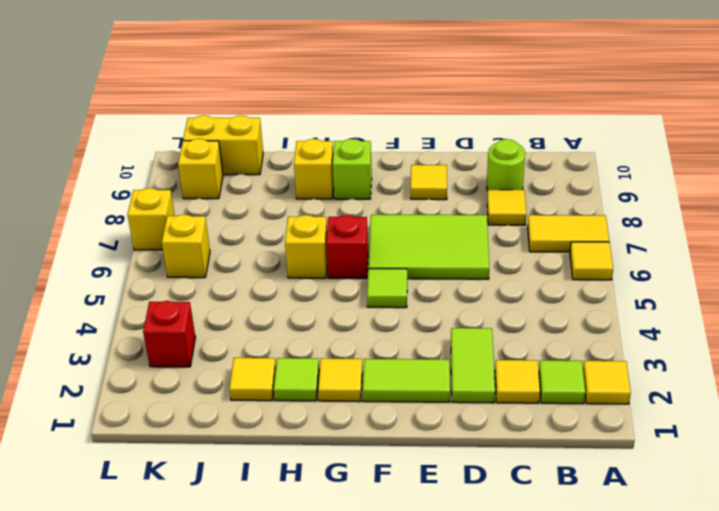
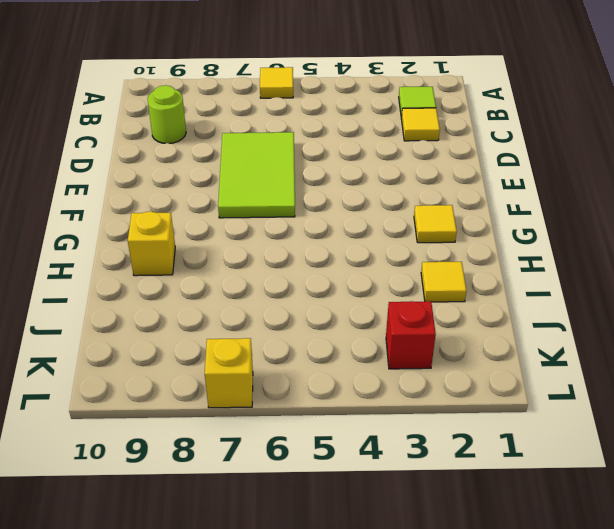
none -> yellow tile A2 level 1
none -> yellow tile A7:B7 level 1
none -> yellow tile C8 level 1

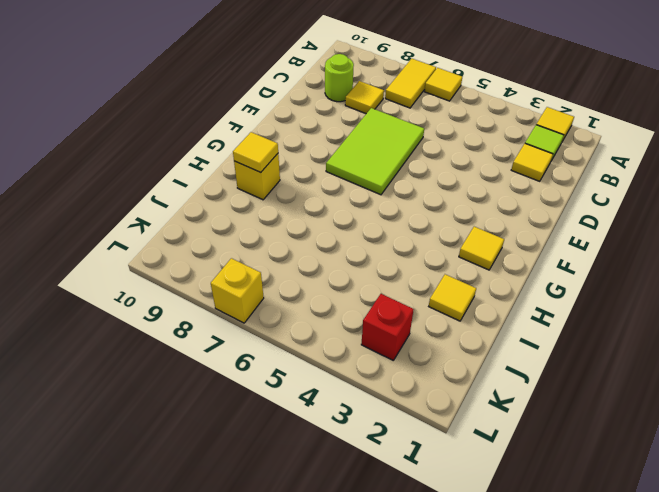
yellow tile H9 level 2 -> yellow tile E9 level 1
none -> lime tile D2:D3 level 1
none -> lime tile E2:F2 level 1
none -> lime tile F5 level 1

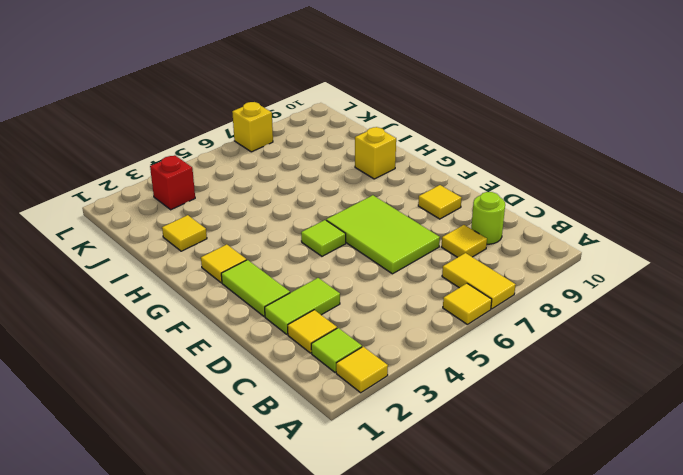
none -> red brick G6 level 1
none -> lime brick G9 level 1
none -> lime tile H2 level 1

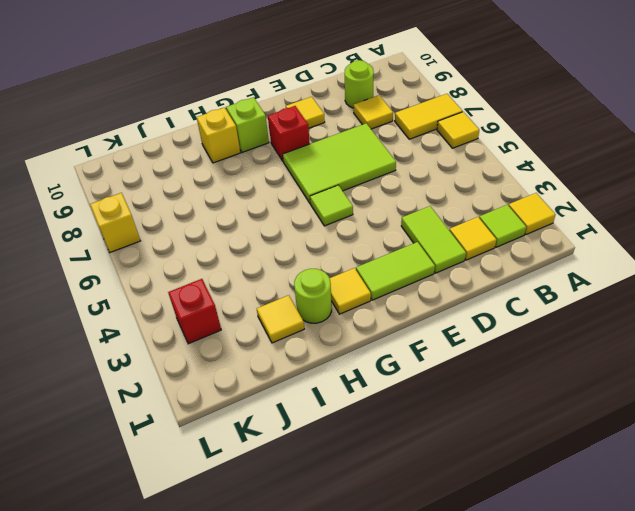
red brick F8 level 1 -> red brick G6 level 1
lime round brick H2 level 1 -> lime tile H2 level 1
none -> yellow brick H6 level 1
none -> yellow brick J10:K10 level 1
none -> yellow brick K6 level 1

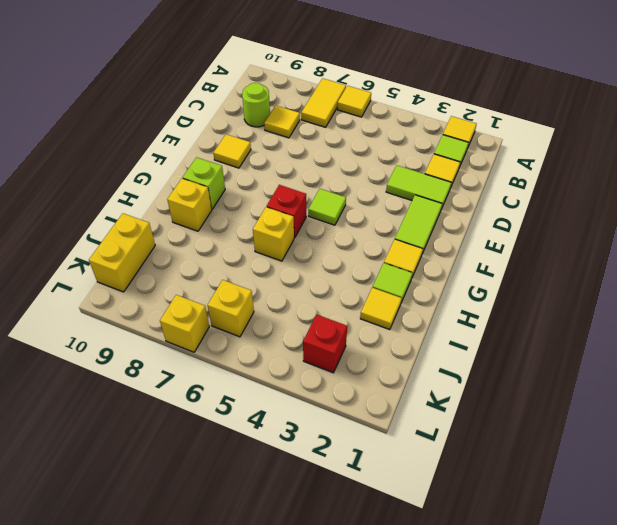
none -> lime tile D6:F7 level 1
none -> yellow brick K9 level 1

